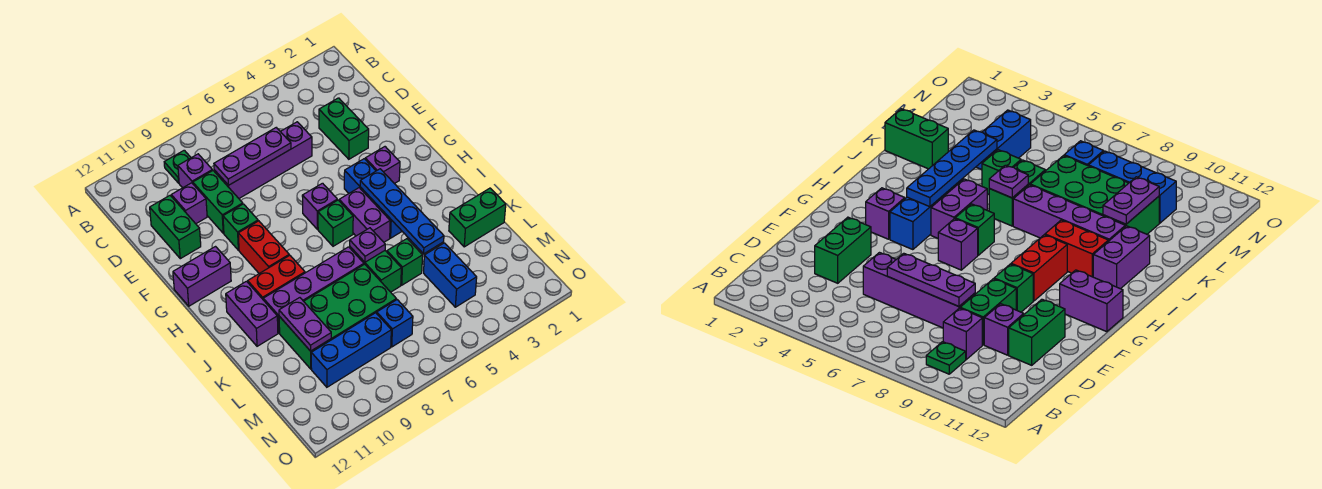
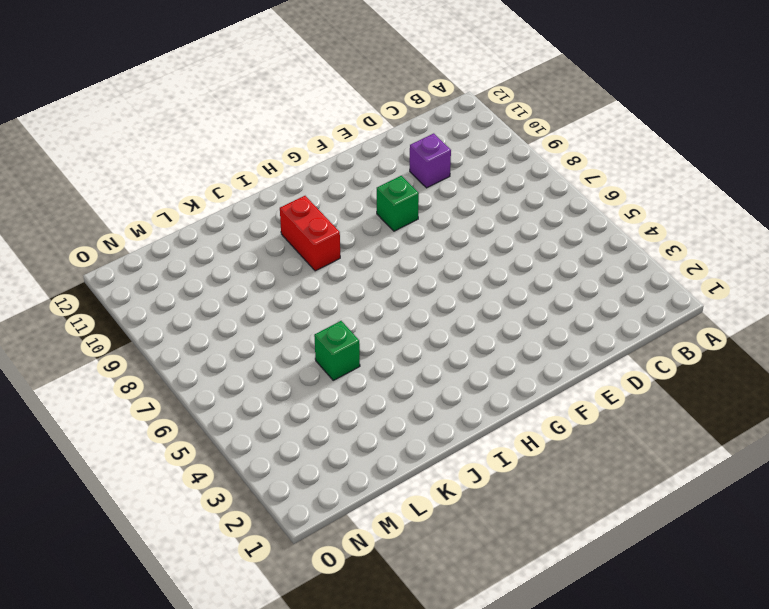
none -> green plate B9 level 1
none -> purple brick C9 level 1
none -> green brick D3:E3 level 1

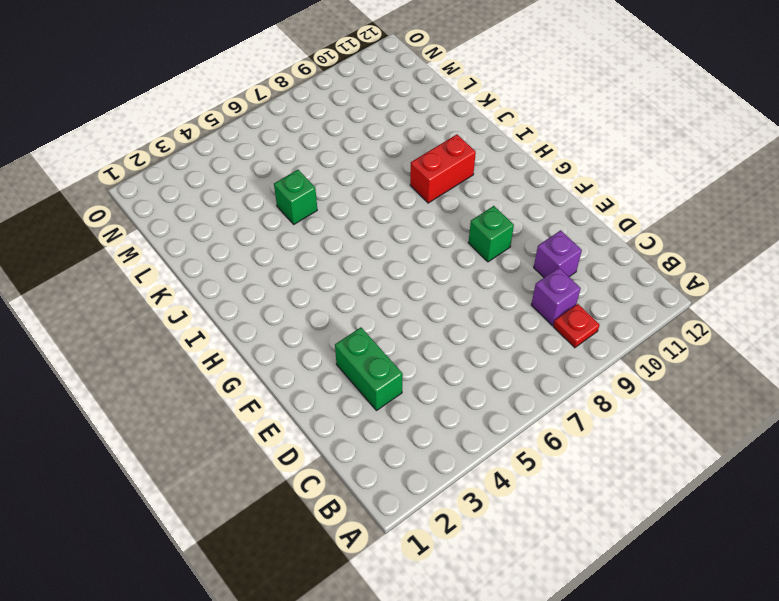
red plate B9 level 1 -> green plate B9 level 1
none -> purple brick D5:D8 level 1
none -> green brick D9:E9 level 1
none -> green brick D11:E11 level 1

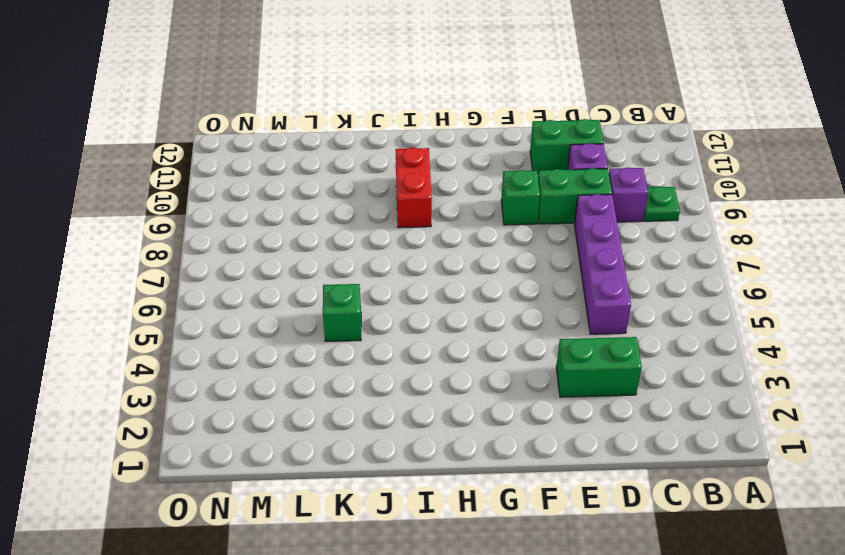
none -> purple brick G3 level 1
none -> blue brick G4:I4 level 1
none -> purple brick G6 level 1

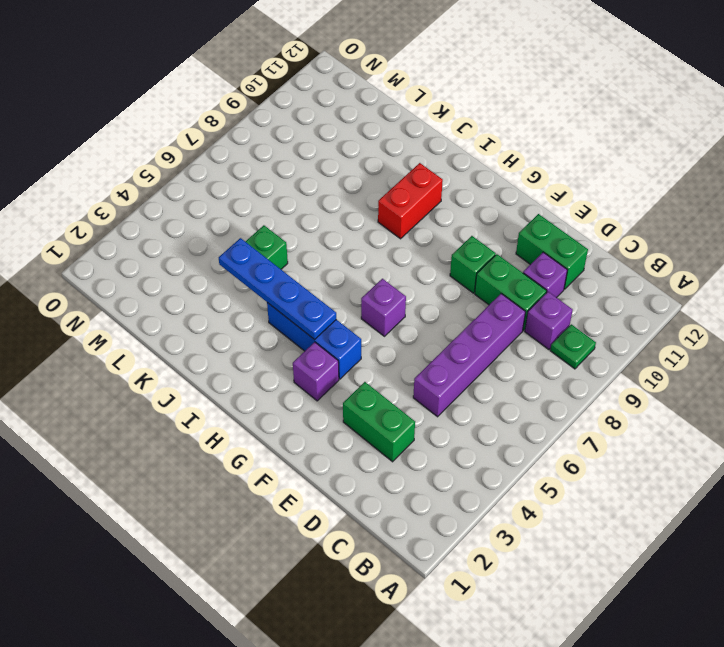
none -> red brick G9:H9 level 1
none -> purple brick G11:G12 level 1
none -> purple brick H5:I5 level 1

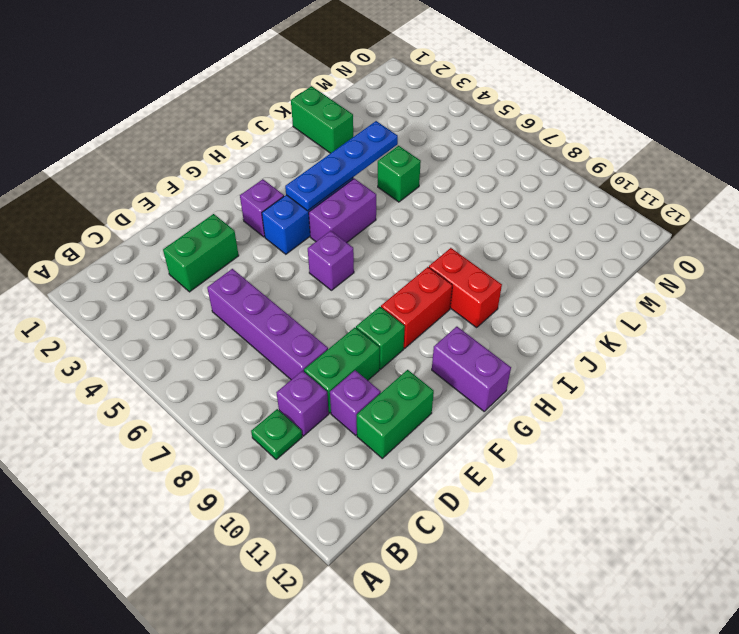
none -> green brick H6 level 1
none -> purple brick I11:J11 level 1
none -> green brick J6:K6 level 1

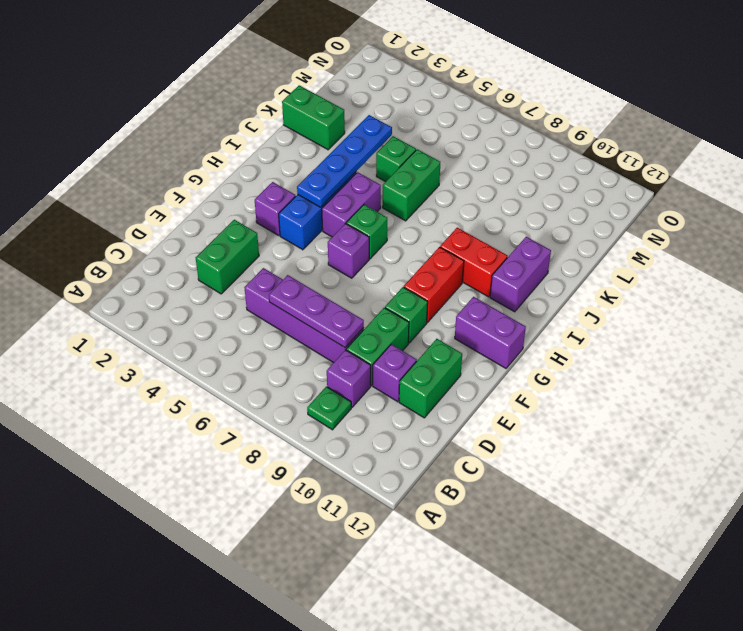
none -> purple brick J7:J10 level 1
none -> green brick K7:L10 level 1
none -> blue brick L4:M4 level 1

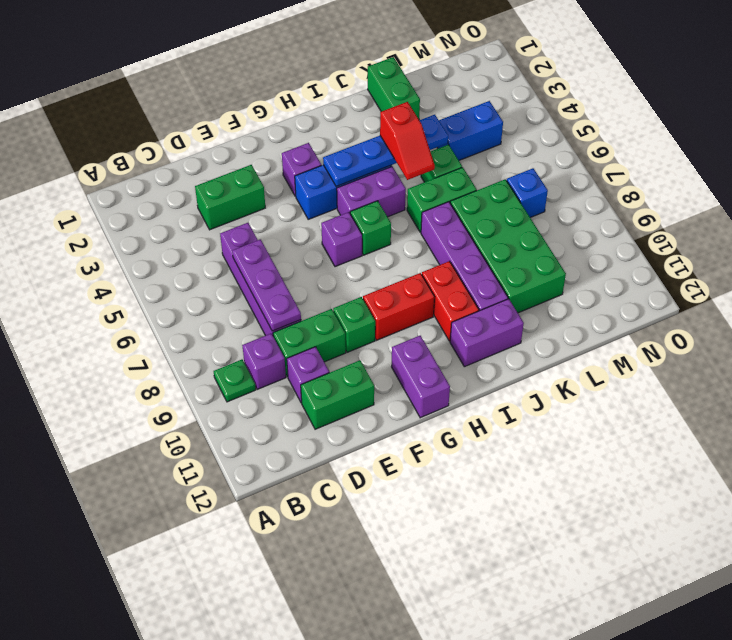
red slope J4:J5 level 3 top 4 -> none
none -> blue brick M8:M10 level 1
none -> purple plate J6 level 2
none -> purple plate K10:L10 level 2

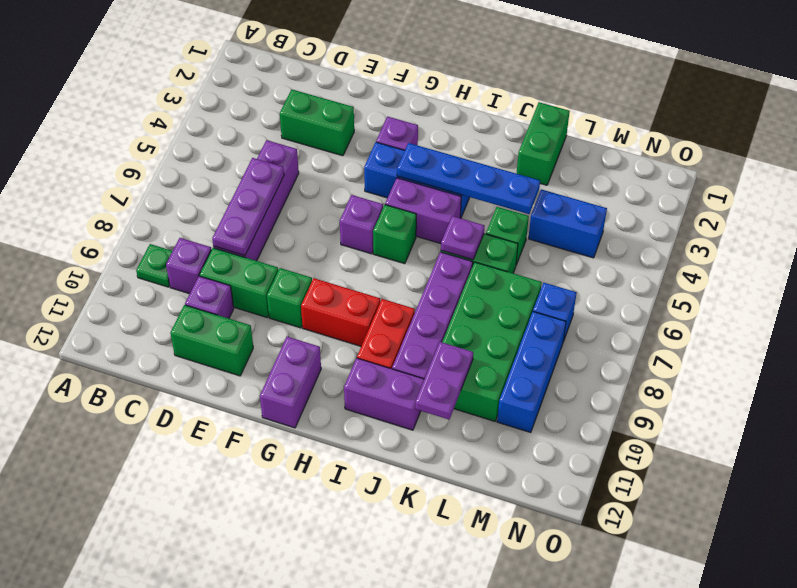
purple plate K10:K11 level 2 -> purple plate K10:L10 level 2

